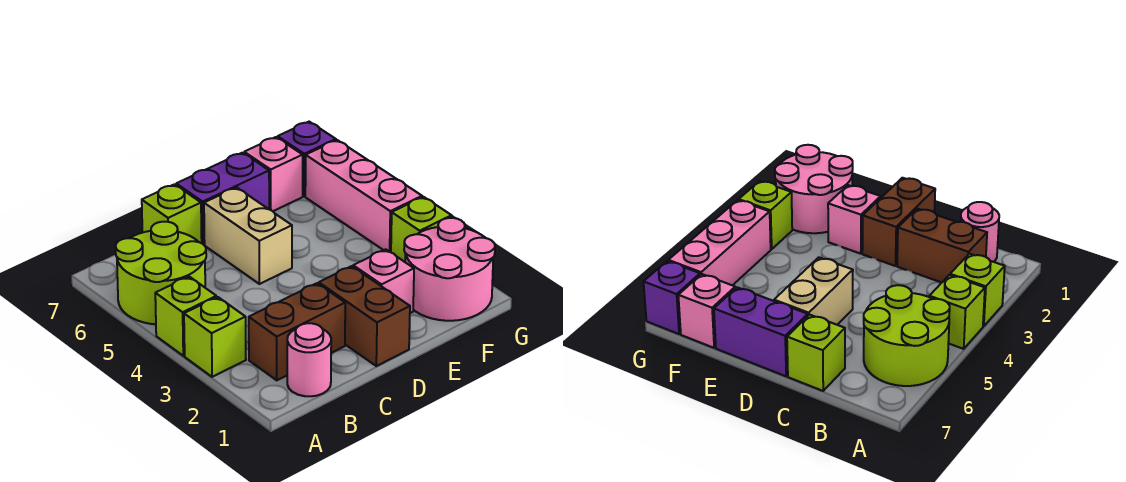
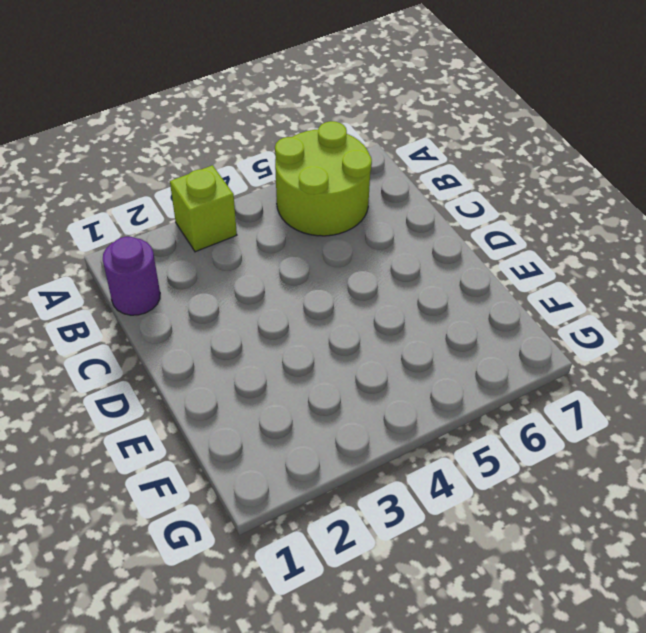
purple round brick B1 level 1 -> pink round brick B1 level 1
none -> lime brick A4 level 1
none -> brown brick B2:C2 level 1
none -> lime brick C7 level 1

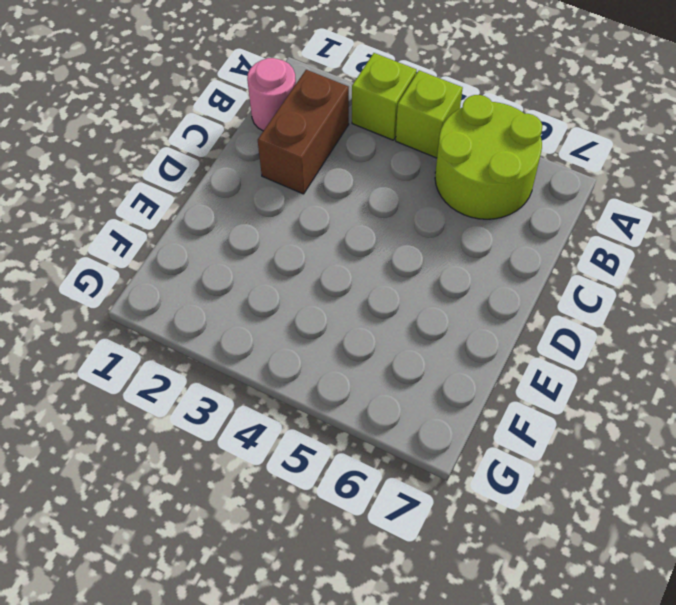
none -> lime brick C7 level 1
none -> brown brick D1:D2 level 1
none -> tan brick D5:D6 level 1

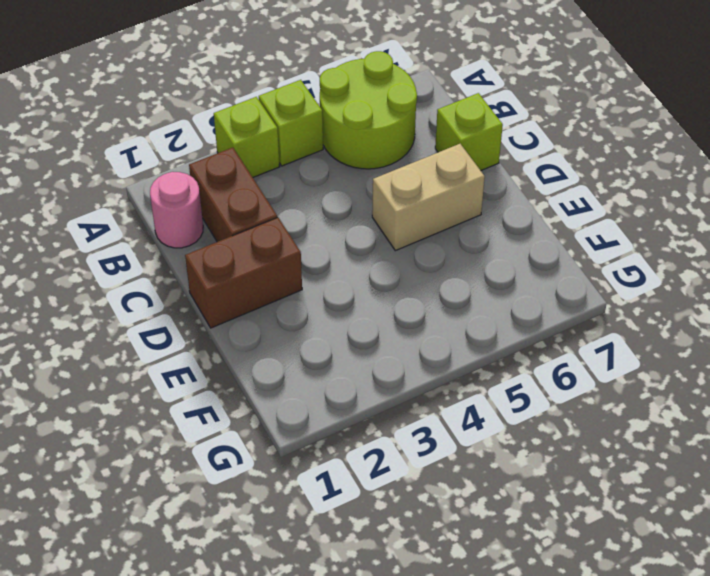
none -> purple brick D7:E7 level 1
none -> pink brick E2 level 1
none -> pink round brick F1:G2 level 1

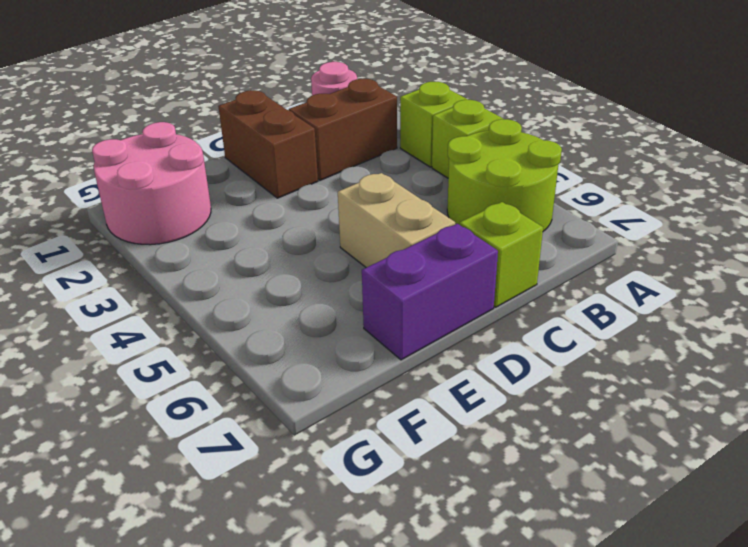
none -> pink brick E2 level 1
none -> pink brick F7 level 1
none -> lime brick G3 level 1

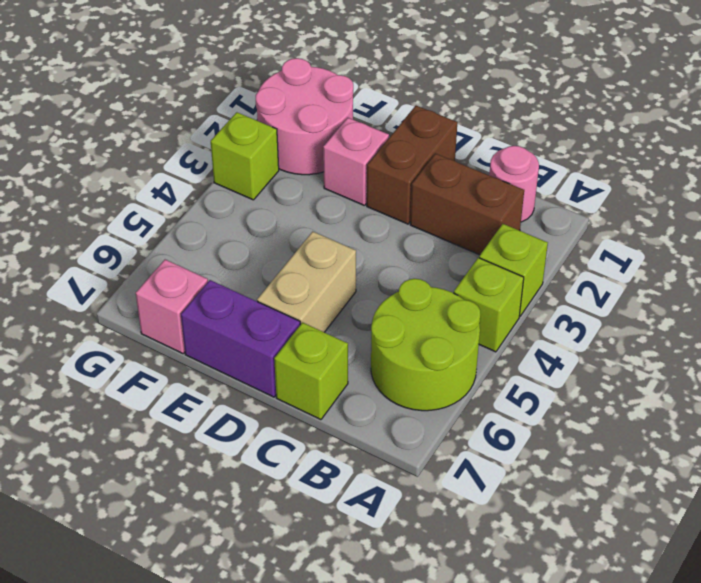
none -> pink brick G4:G6 level 1
none -> purple brick G7 level 1

